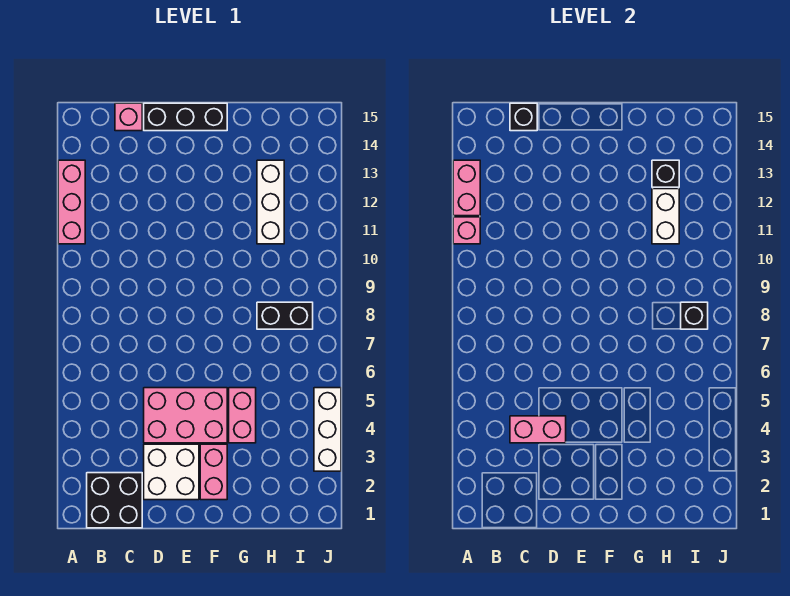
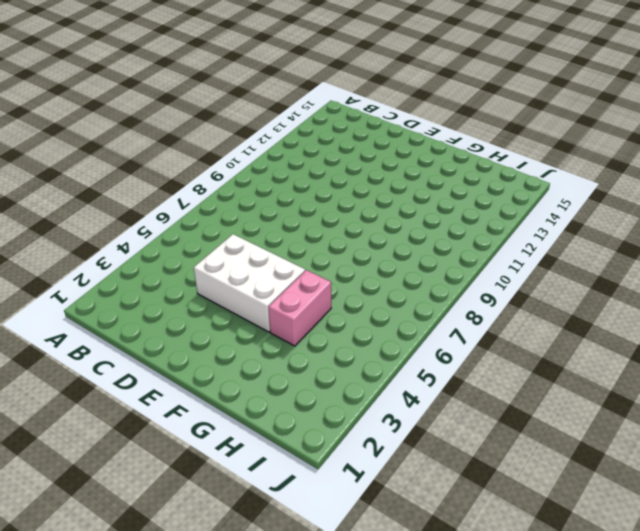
white brick D4:F5 level 1 -> pink brick D4:F5 level 1
none -> pink brick A11:A13 level 1
none -> black brick B1:C2 level 1
none -> pink brick C15 level 1

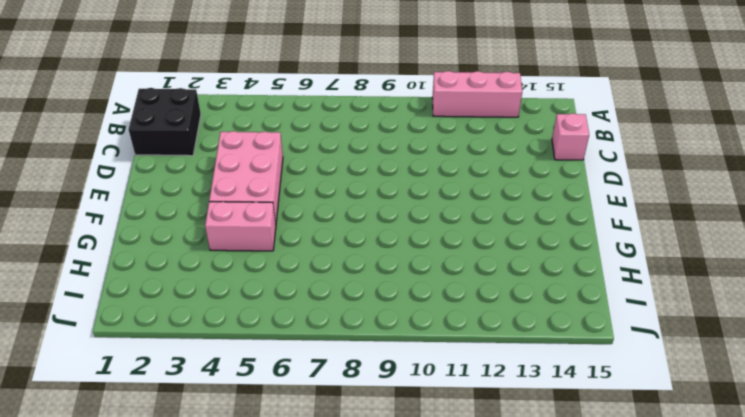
none -> white brick D2:E3 level 1
none -> black brick D15:F15 level 1
none -> pink brick F2:F3 level 1

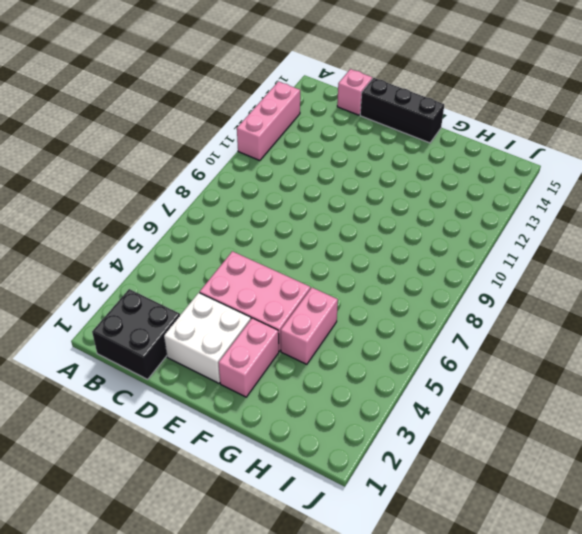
none -> black brick H8:I8 level 1
none -> white brick H11:H13 level 1
none -> white brick J3:J5 level 1

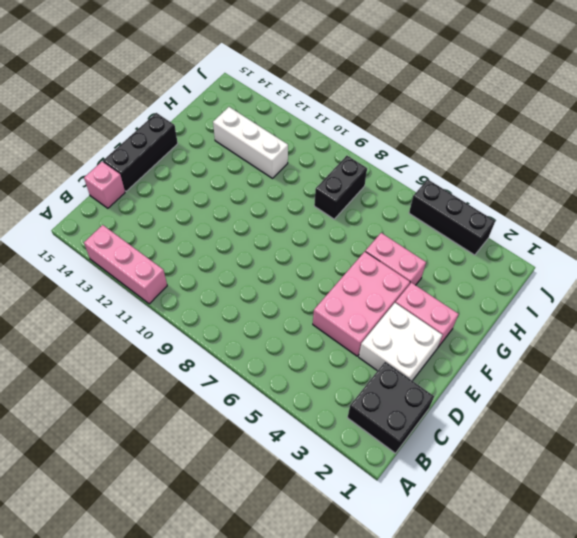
black brick J3:J5 level 1 -> white brick J3:J5 level 1
none -> pink brick A11 level 2
none -> pink brick A12:A13 level 2
none -> pink brick C4:D4 level 2

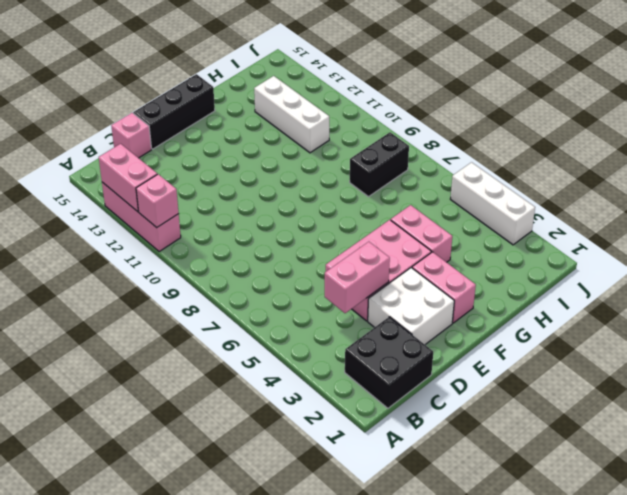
none -> black brick C15 level 2
none -> white brick H11:H12 level 2
none -> black brick H13 level 2

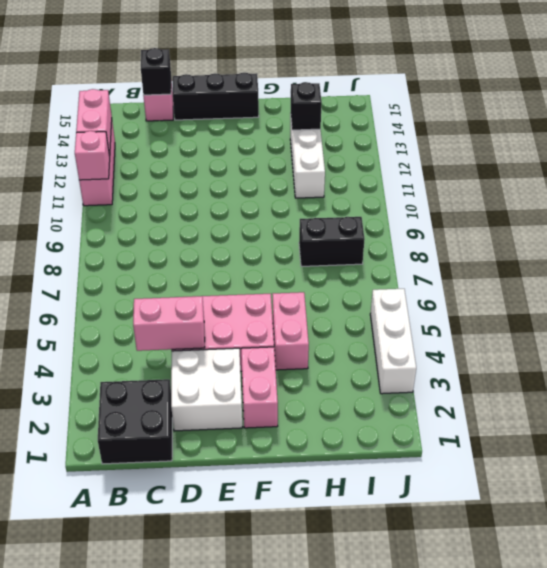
none -> white brick H11:H12 level 2
none -> black brick I8 level 2

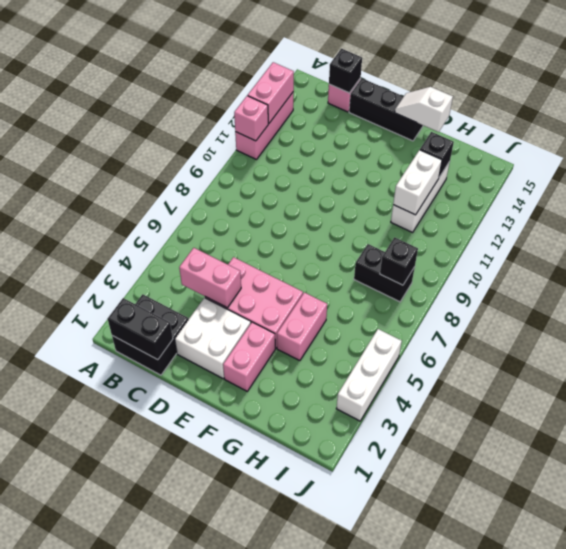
black brick B1:C1 level 2 -> none
white slope F15:G15 level 2 top G -> none

